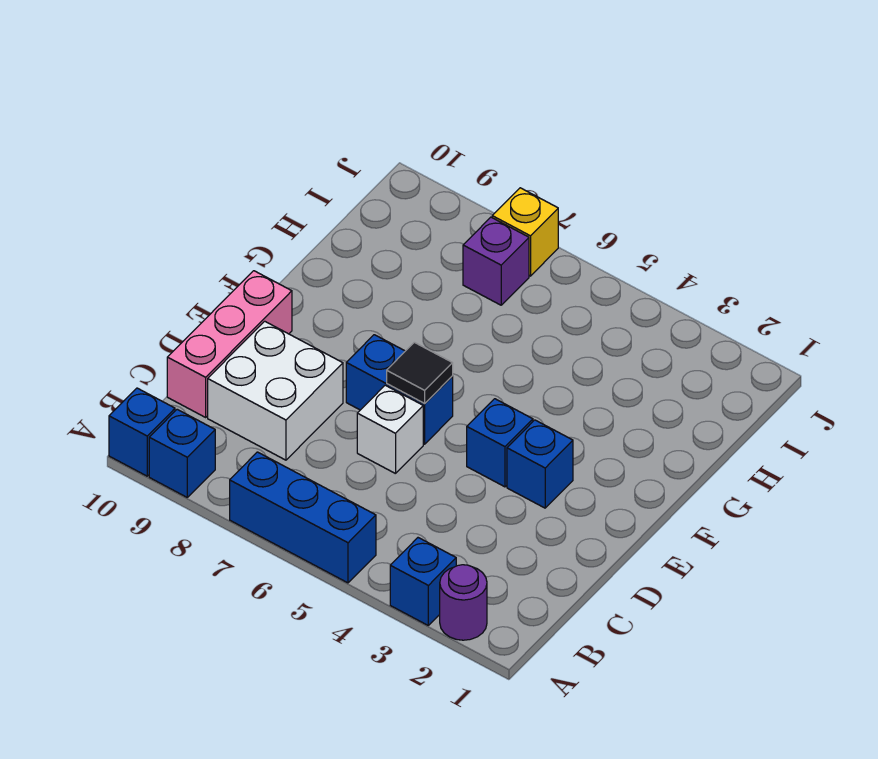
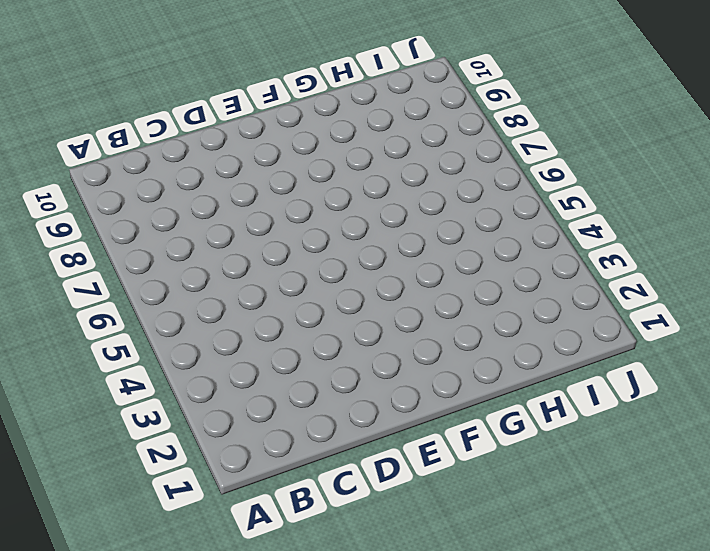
none -> purple round brick A2 level 1
none -> blue brick A3 level 1
none -> blue brick A5:A7 level 1

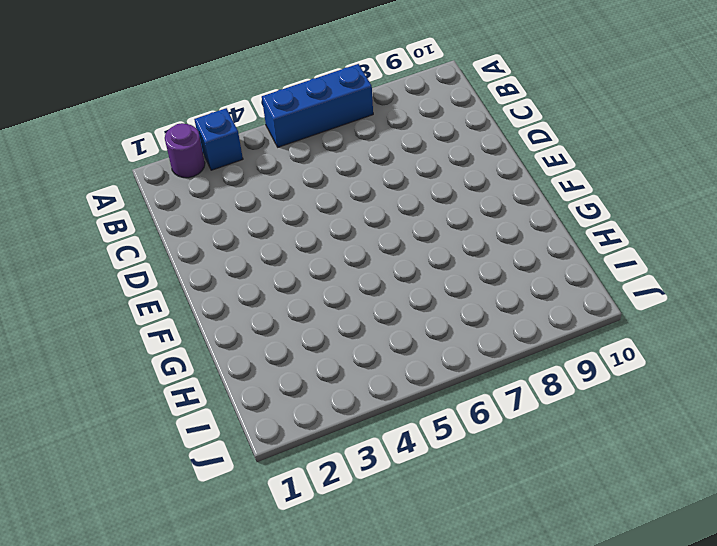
none -> blue brick A9 level 1
none -> blue brick A10 level 1
none -> white brick C8:D9 level 1

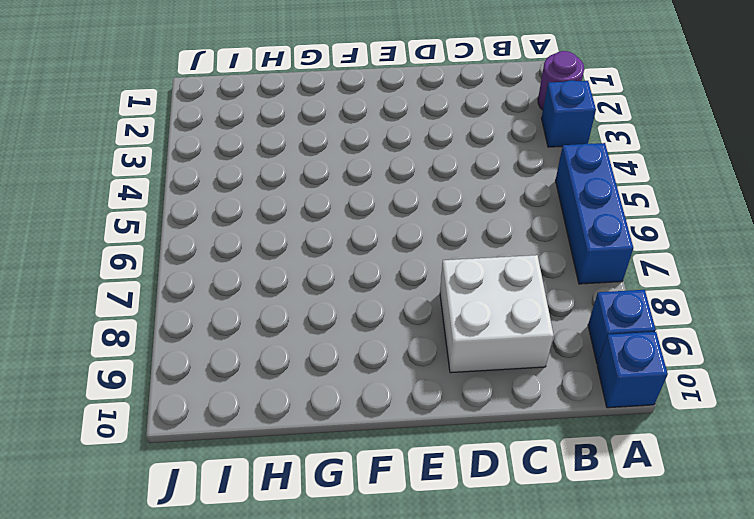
none -> pink brick C10:E10 level 1
none -> white brick D6 level 1
none -> blue brick E3 level 1

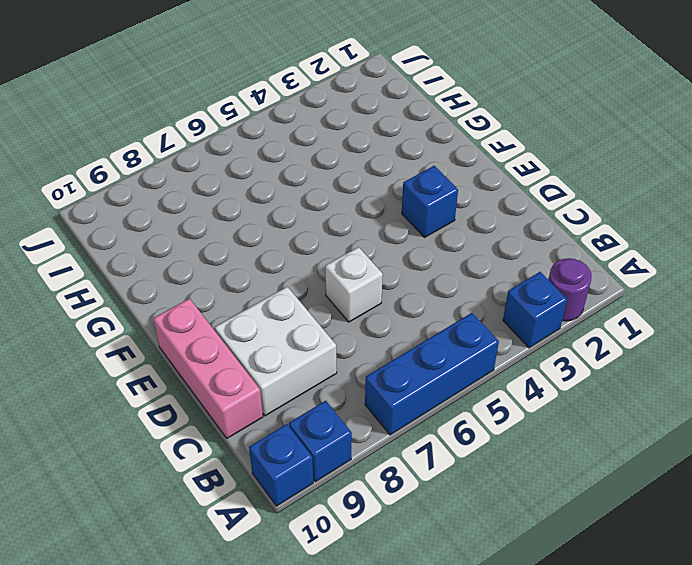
none -> blue brick E4 level 1
none -> blue brick E6:E7 level 1
none -> purple brick I7 level 1

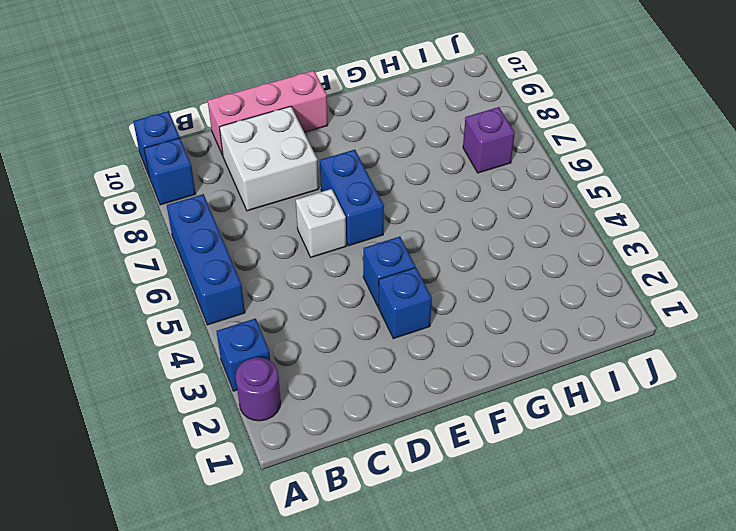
none -> yellow brick J7 level 1
none -> black tile E6 level 2

